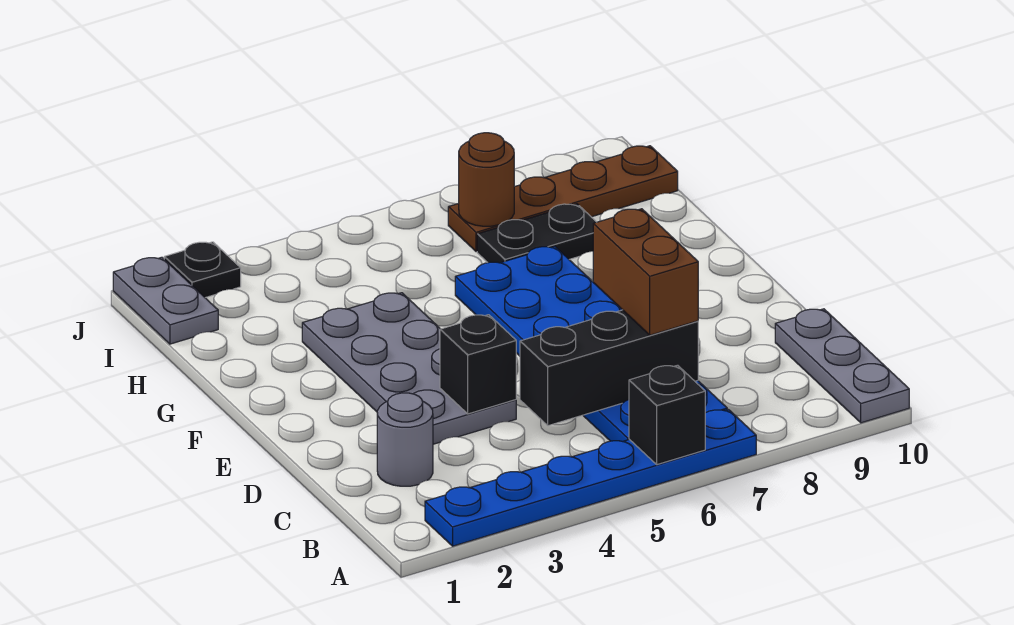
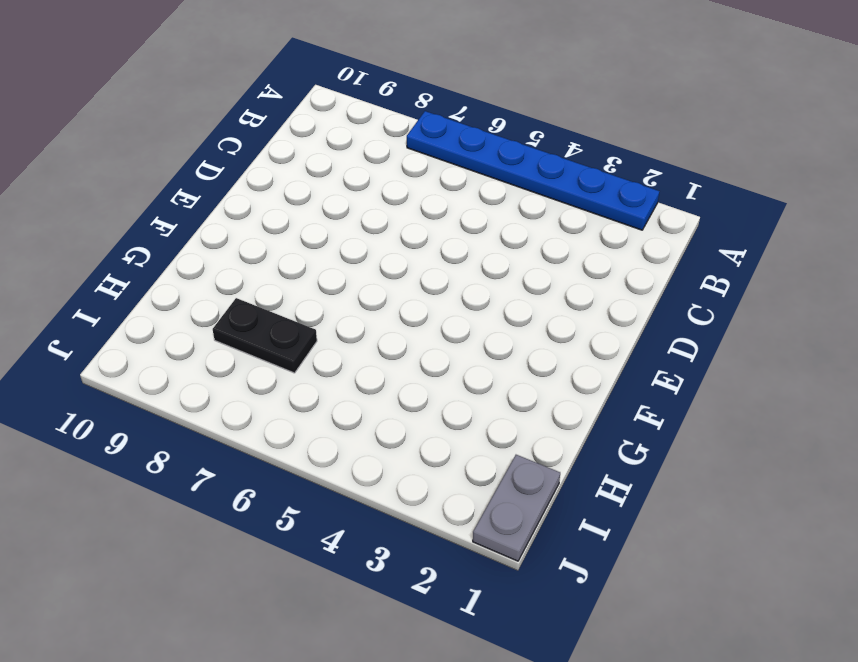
none -> grey plate A10:C10 level 1
none -> blue plate B6:G7 level 1
none -> grey round brick C2 level 1

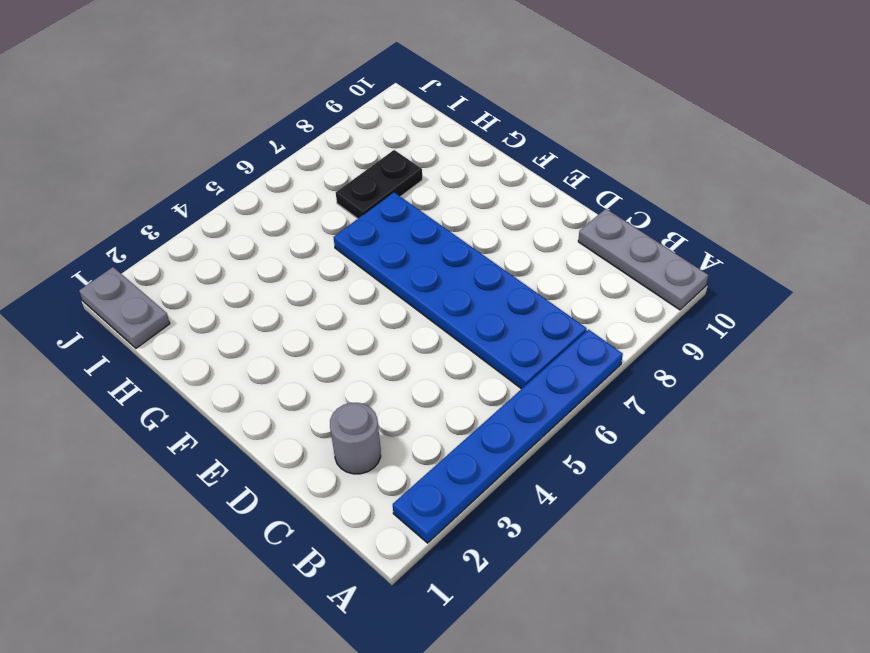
none -> grey plate D3:G4 level 1
none -> brown plate I7:I10 level 1
none -> black plate J2 level 1

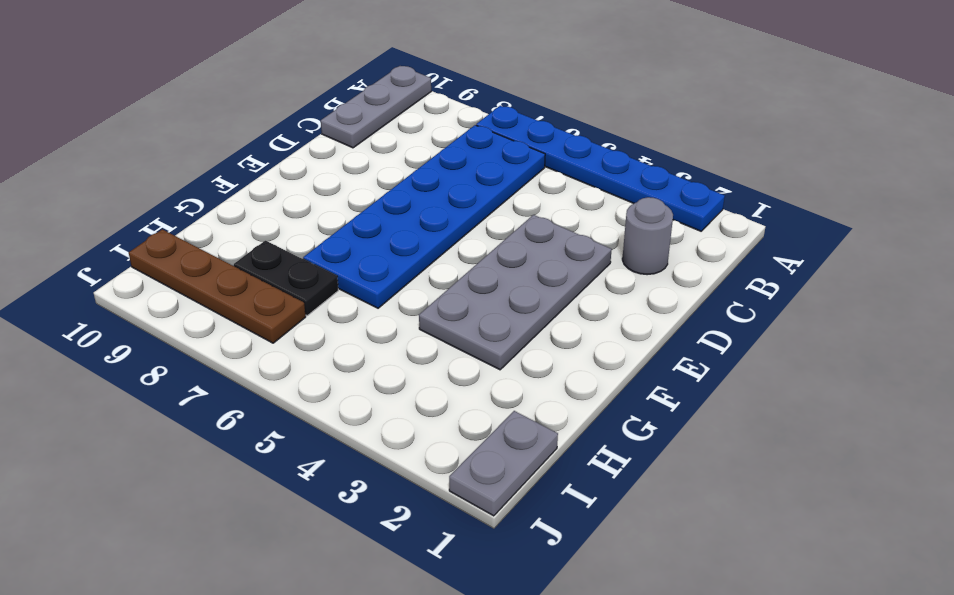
none -> black plate J2 level 1
none -> black brick A6 level 2
none -> black brick C5:C7 level 2

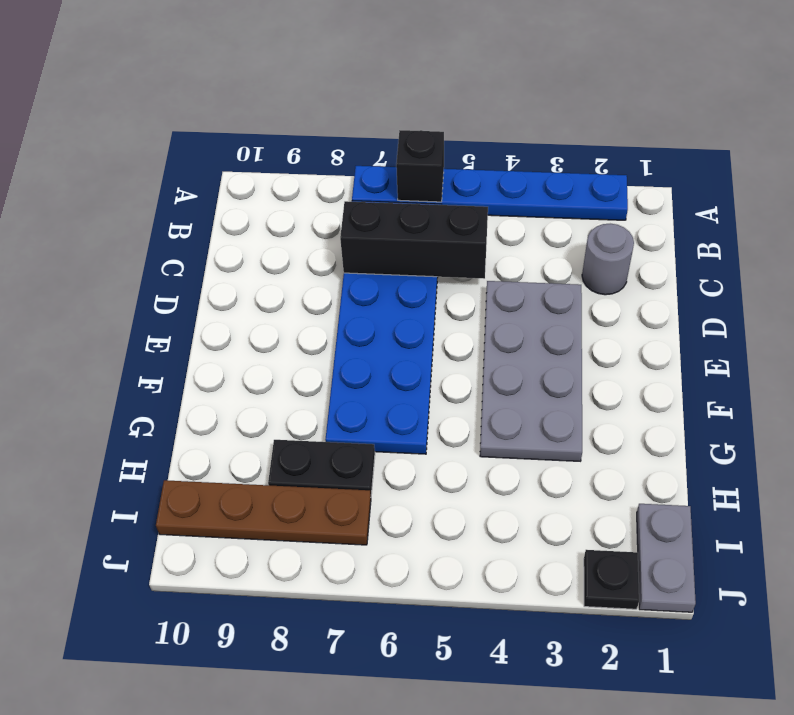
none -> grey plate A10:C10 level 1
none -> black brick D4 level 2
none -> brown round brick I7 level 2

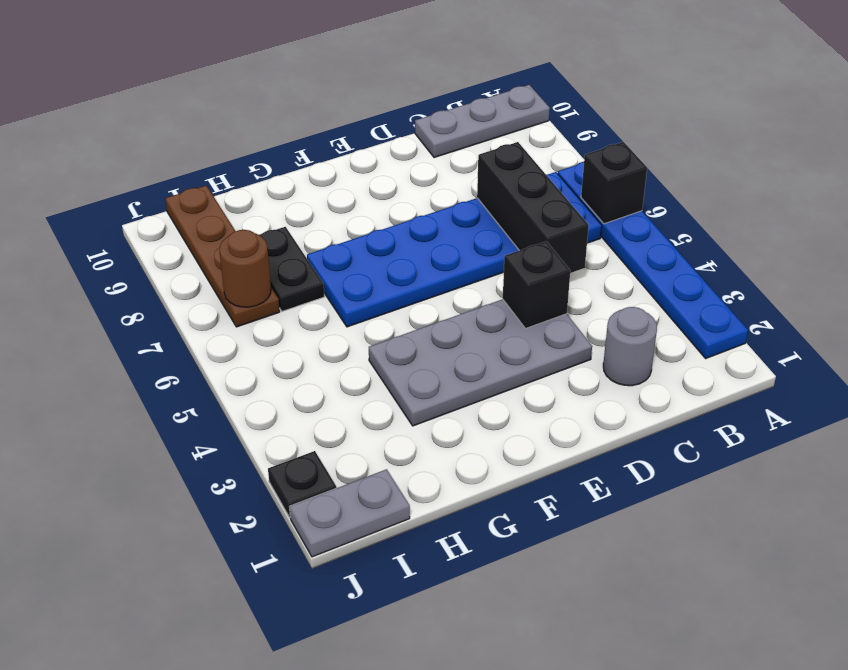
none -> brown brick C7:D7 level 3

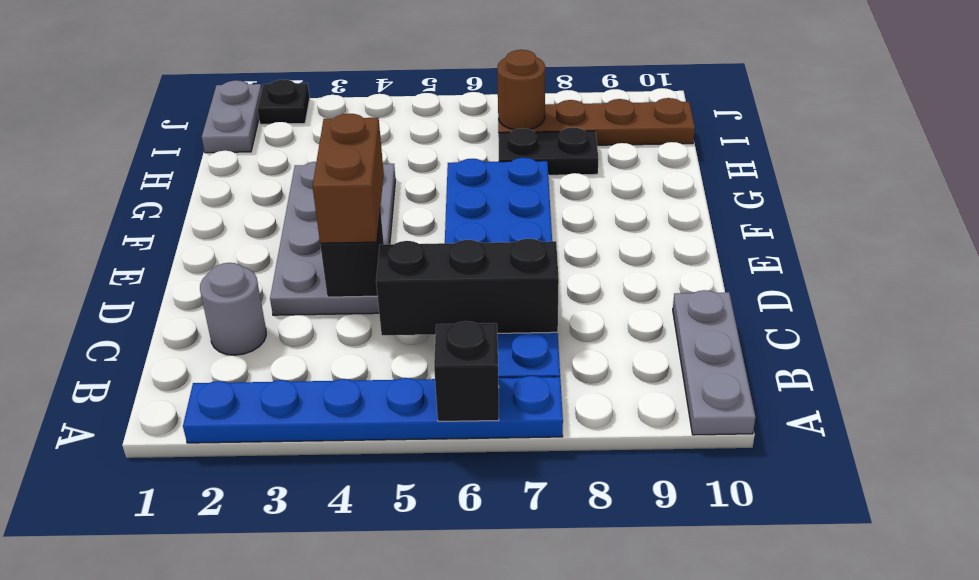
brown brick D4:E4 level 3 -> brown brick C7:D7 level 3

